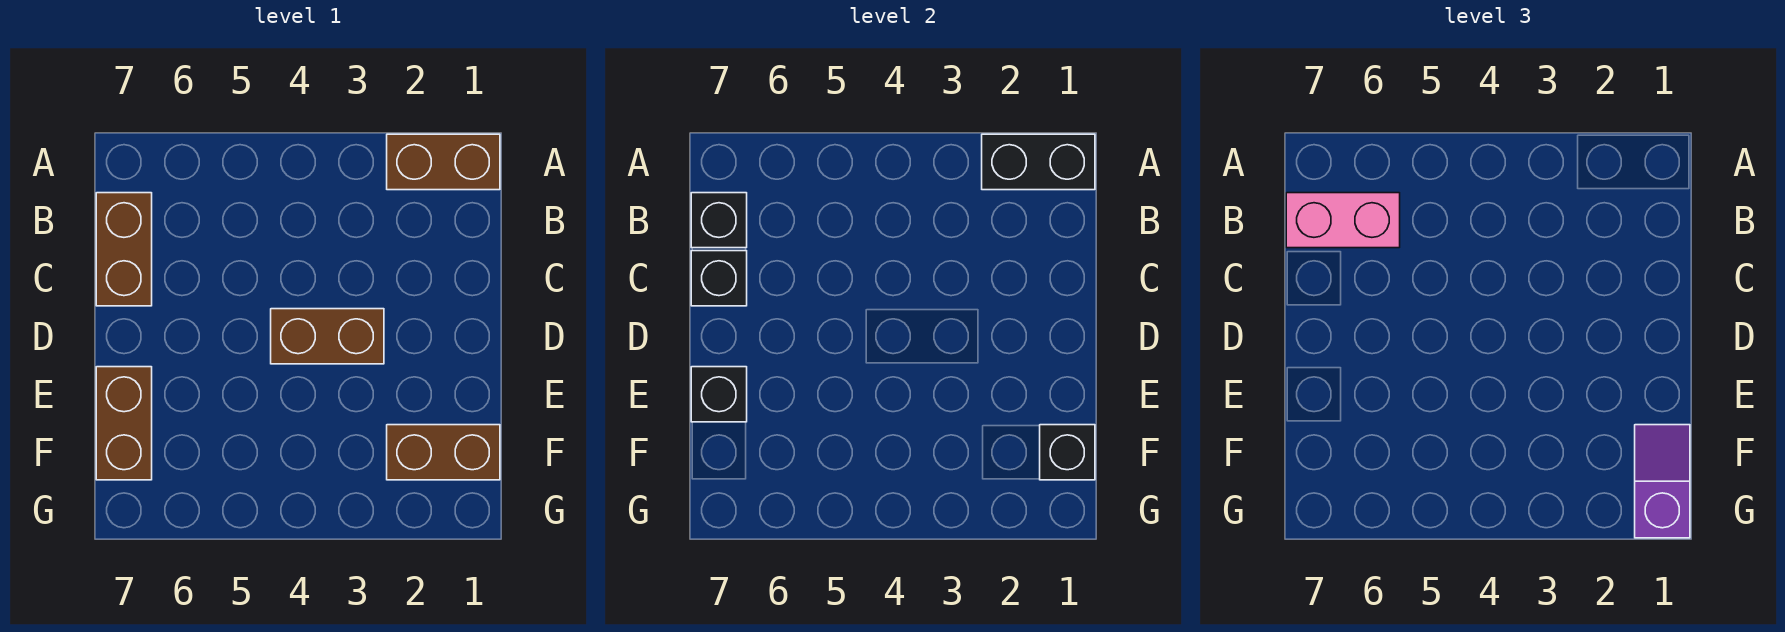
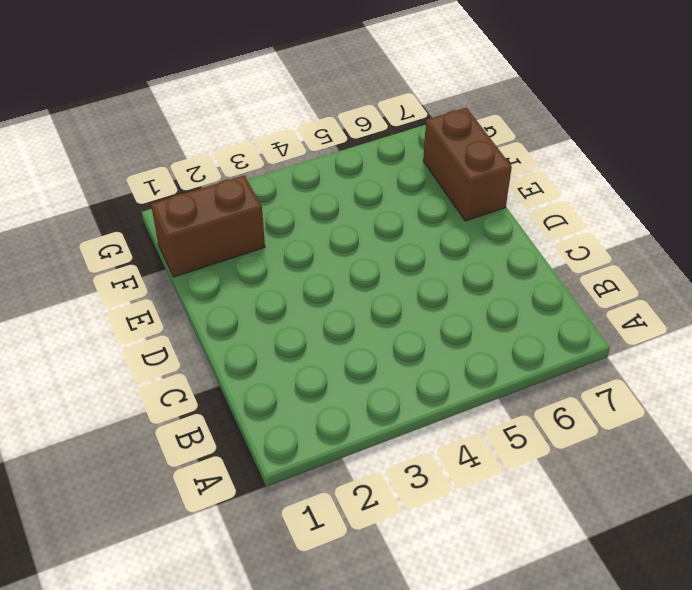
none -> brown brick A1:A2 level 1
none -> brown brick B7:C7 level 1
none -> brown brick D3:D4 level 1

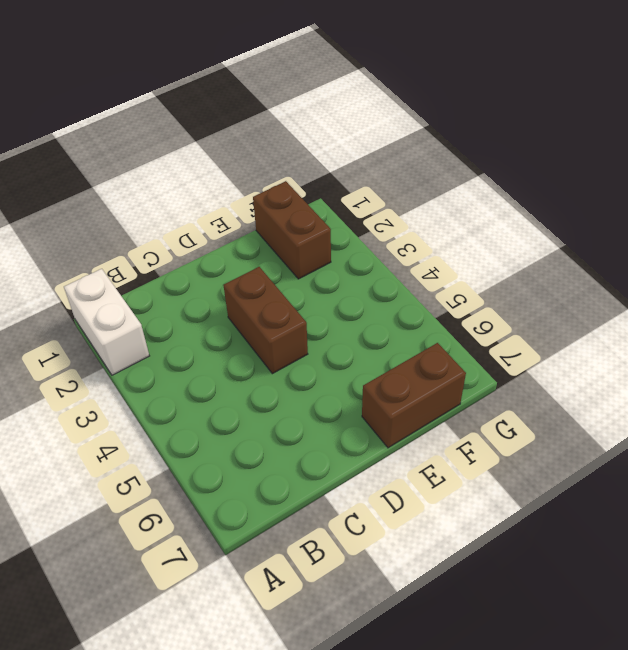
white brick A1:A2 level 1 -> brown brick A1:A2 level 1
none -> brown brick B7:C7 level 1
none -> black brick A1:A2 level 2
none -> black brick B7 level 2

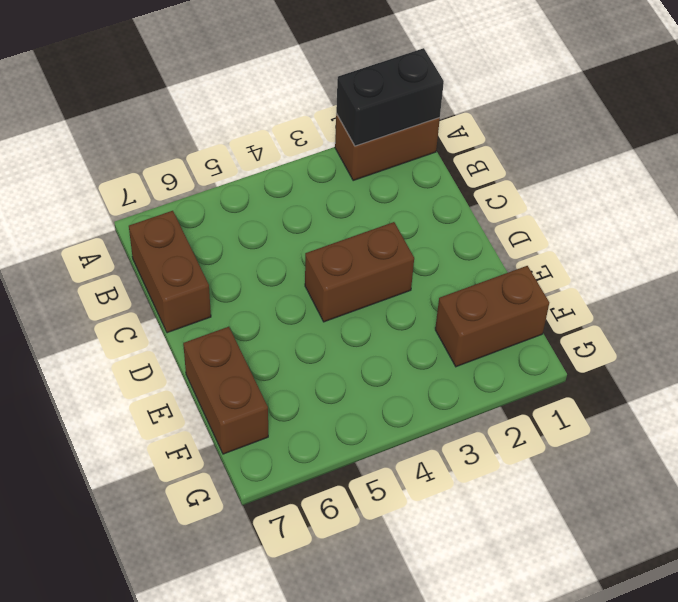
none -> black brick B7 level 2
none -> black brick C7 level 2
none -> black brick E7 level 2

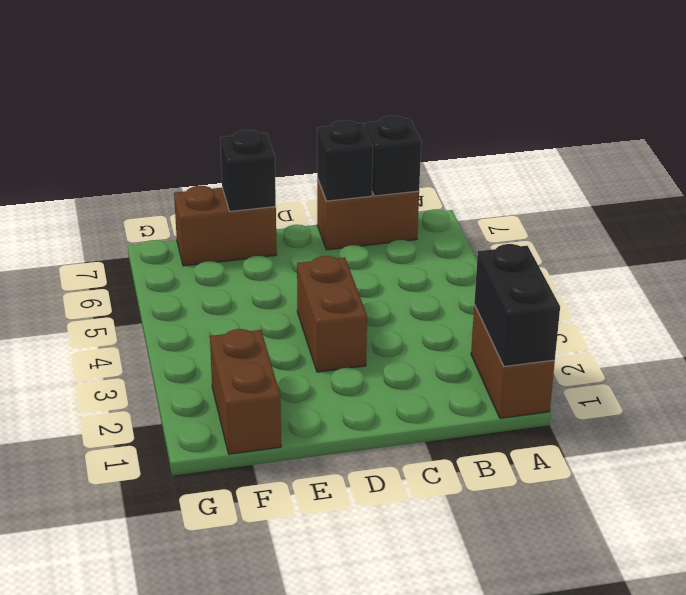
none -> black brick F1 level 2
none -> pink brick B6:B7 level 3
none -> purple slope F1:G1 level 3 top G

